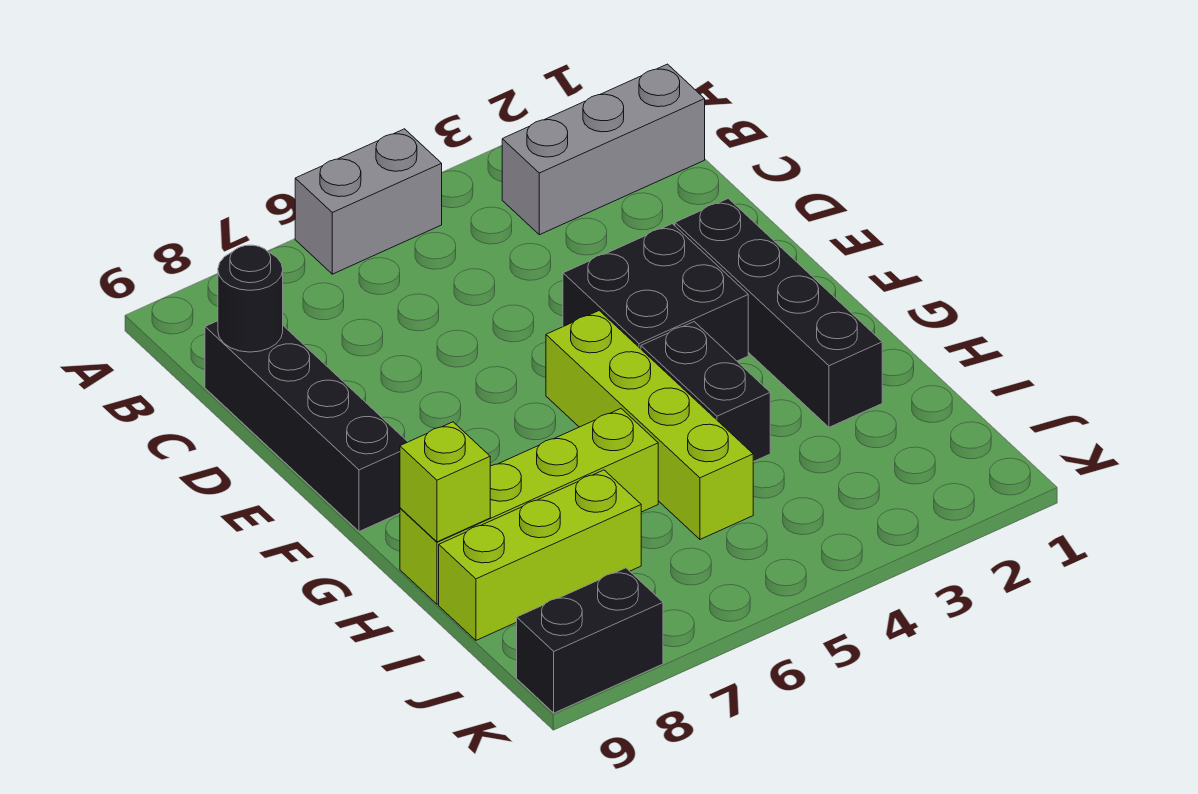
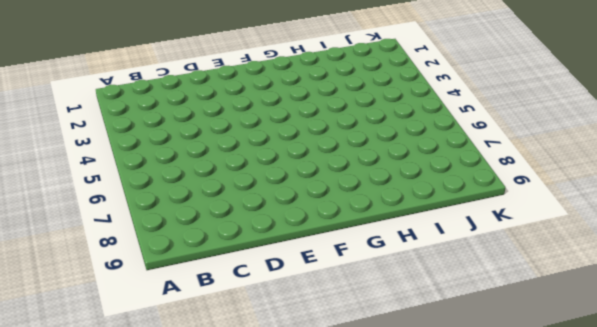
none -> grey brick A5:A6 level 1
none -> grey brick B1:B3 level 1
none -> black brick C9:F9 level 1

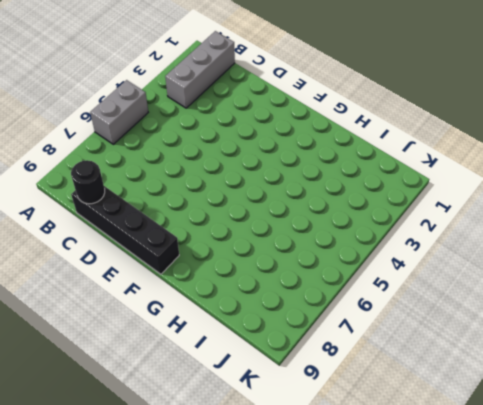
none -> black brick E2:H2 level 1
none -> black brick E3:F4 level 1
none -> lime brick F5:I5 level 1

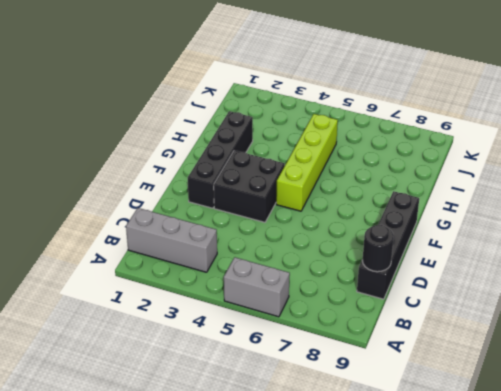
none -> black brick G4:H4 level 1
none -> lime brick H6:H9 level 1
none -> lime brick I7:I9 level 1

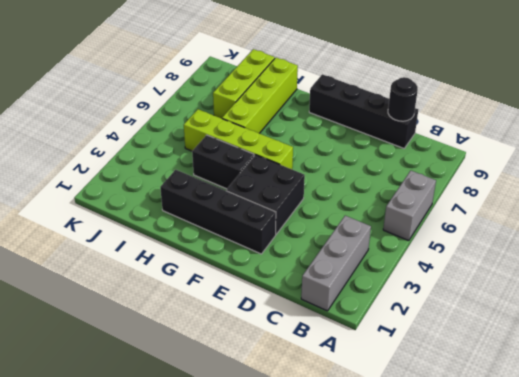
none -> black brick K8:K9 level 1
none -> lime brick H9 level 2

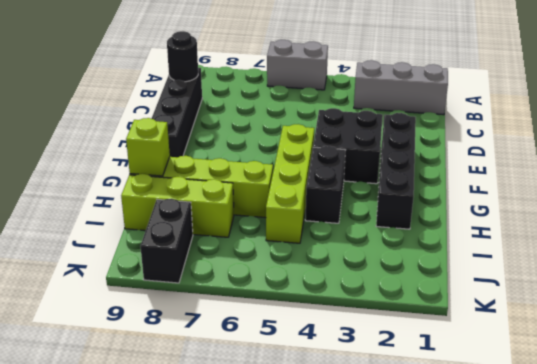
black brick J8:K8 level 1 -> black brick K8:K9 level 1

